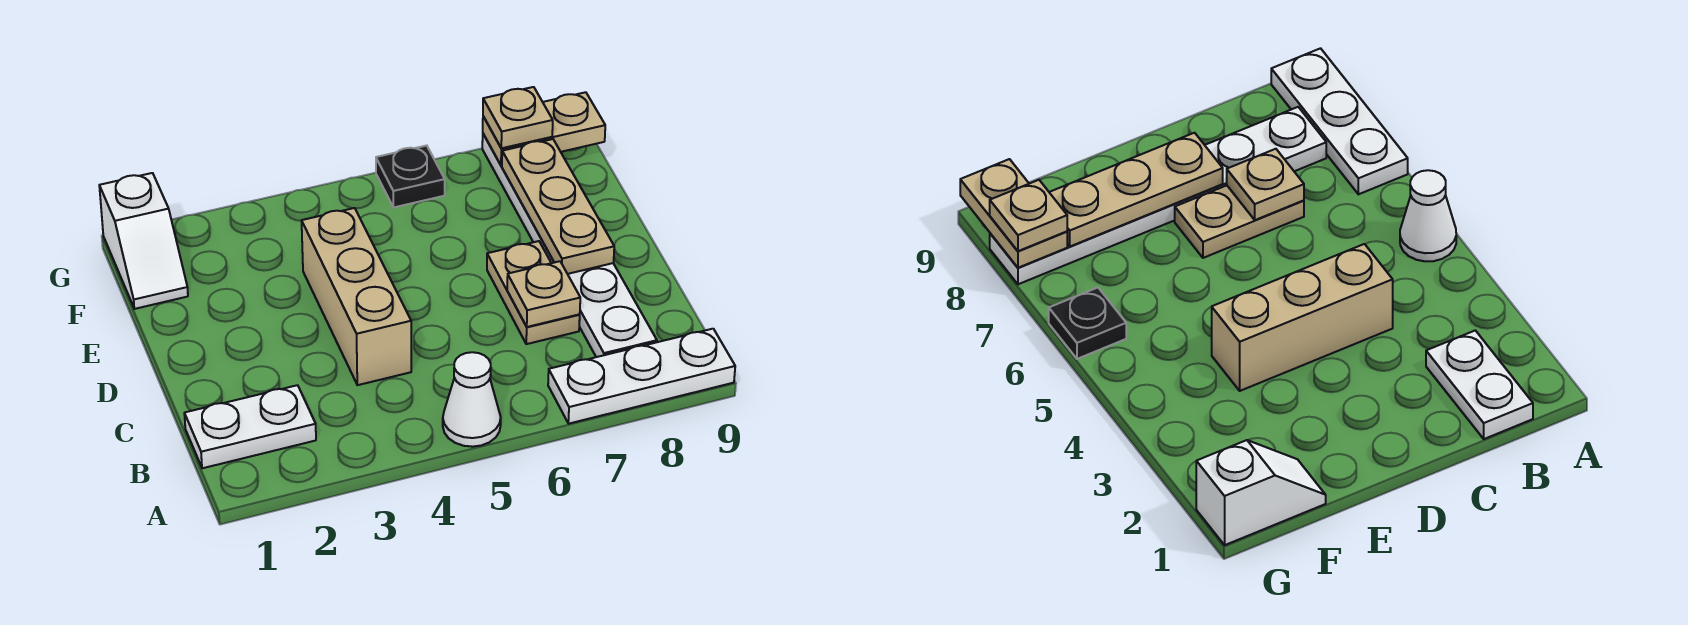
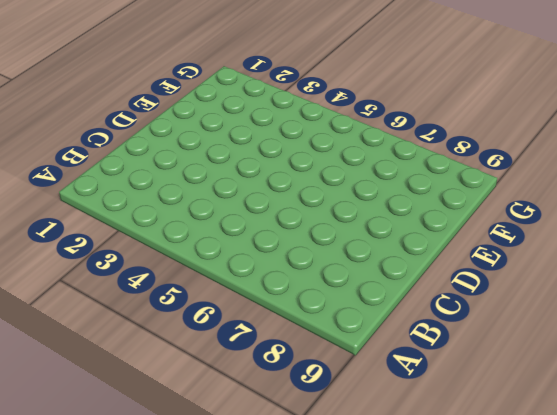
none -> white cone A5 level 1
none -> white plate A7:A9 level 1
none -> white plate B1:B2 level 1

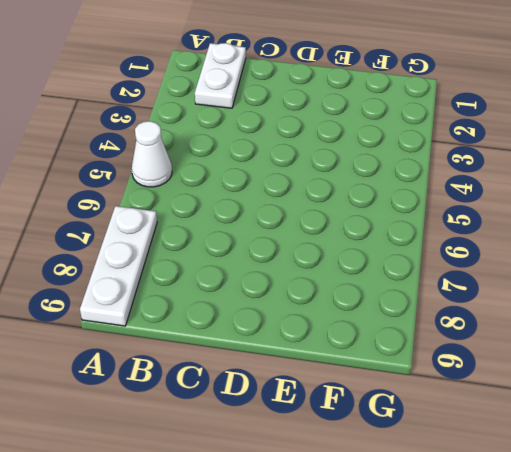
none -> white plate B8:G8 level 1
none -> tan brick C4:E4 level 1
none -> tan plate C7:D7 level 1

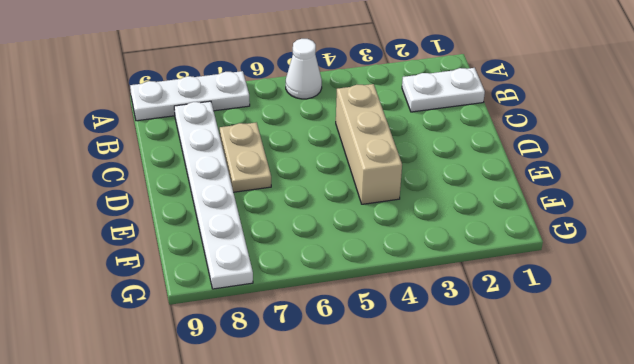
none -> white slope F1:G1 level 1 top G
none -> black plate G6 level 1
none -> tan plate C7 level 2

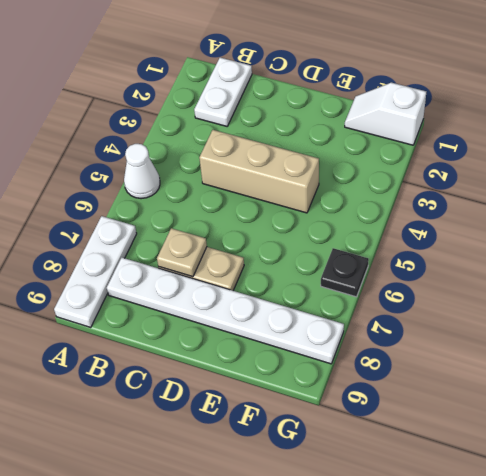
none -> tan plate D8:F8 level 2
none -> tan plate G8:G9 level 2
none -> tan plate G8 level 3

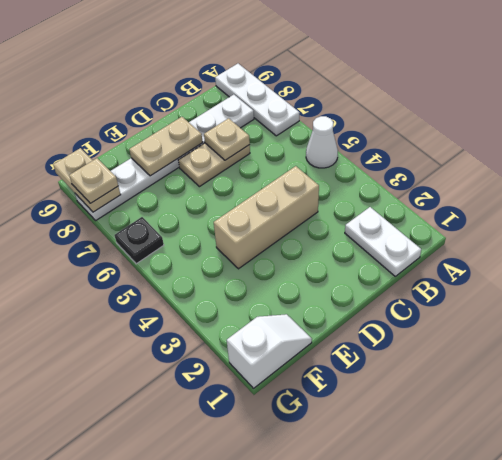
tan plate D8:E8 level 2 -> tan plate D8:F8 level 2

